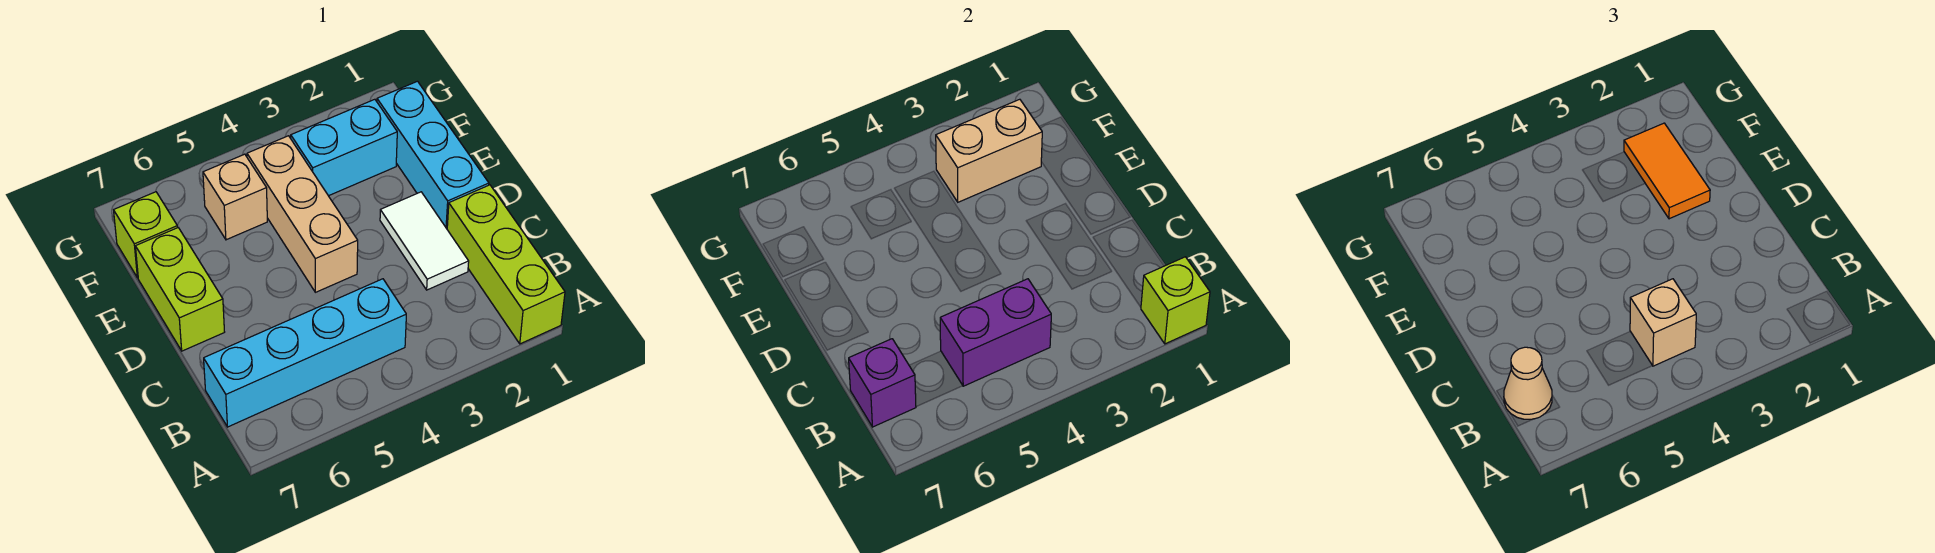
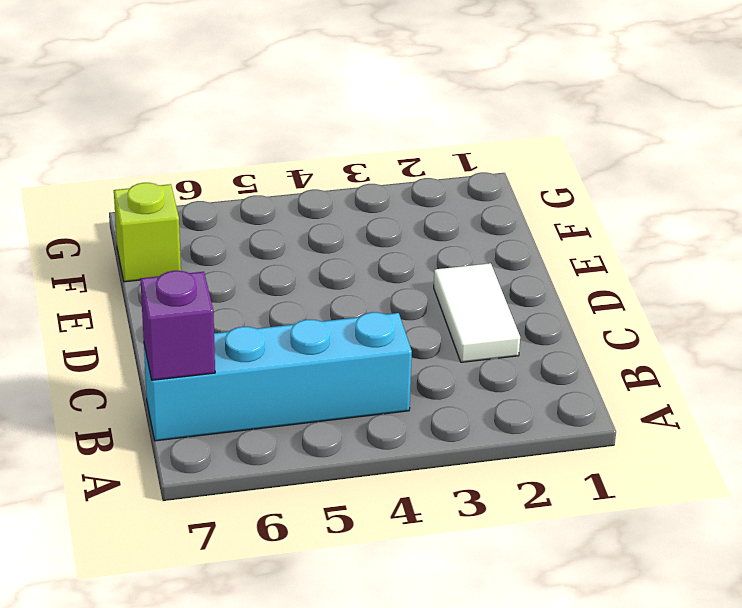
none -> lime brick A1:C1 level 1
none -> cyan brick D1:F1 level 1
none -> tan brick D4:F4 level 1

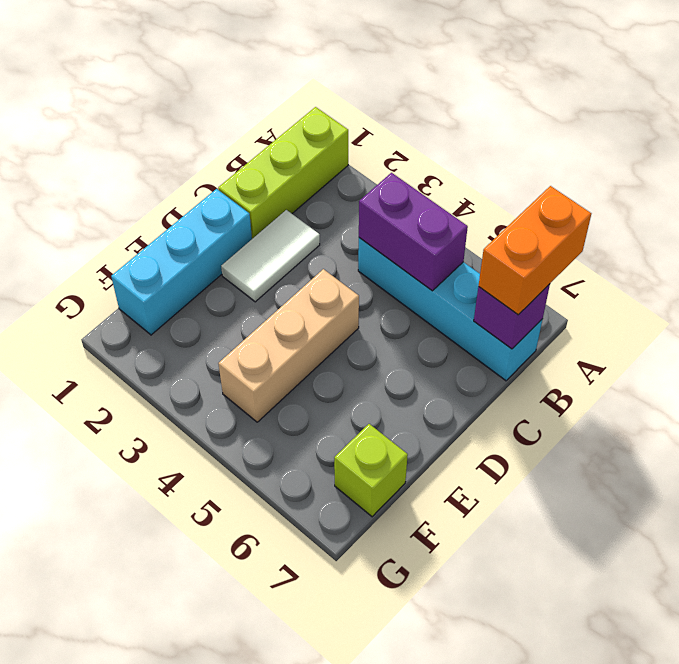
orange brick A7:B7 level 3 -> tan cone B7 level 3
none -> lime brick D7:E7 level 1
none -> cyan brick F2:F3 level 1
none -> tan brick F5 level 1

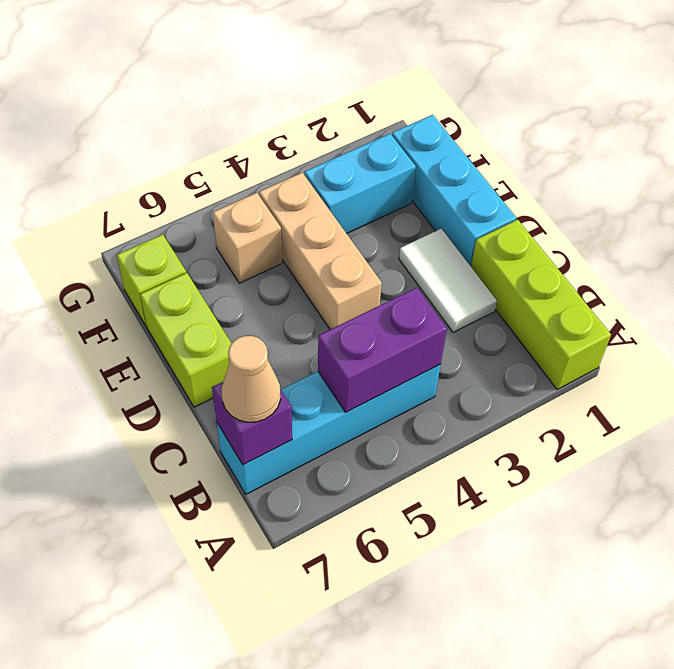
none -> lime brick A1 level 2
none -> tan brick F2:F3 level 2
none -> tan brick B4 level 3

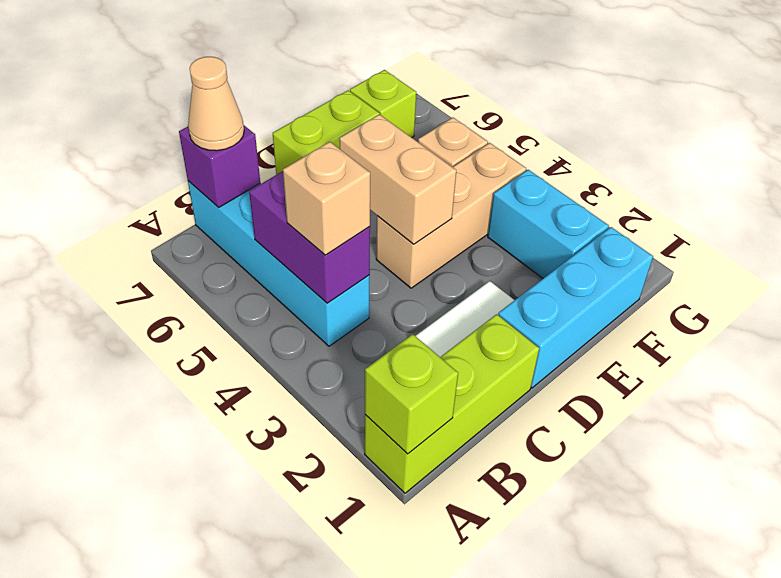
tan brick D4:D5 level 2 -> tan brick F2:F3 level 2
none -> orange tile E2:F2 level 3

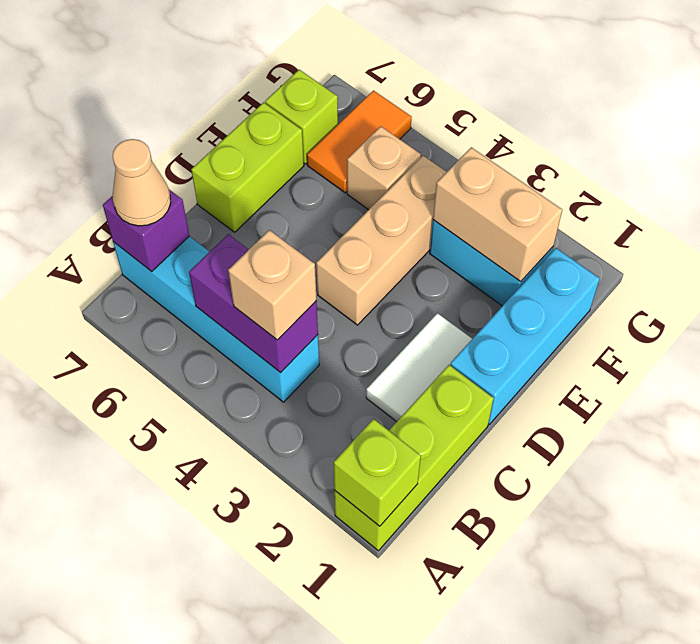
orange tile F6:G6 level 1 -> orange tile E2:F2 level 3

